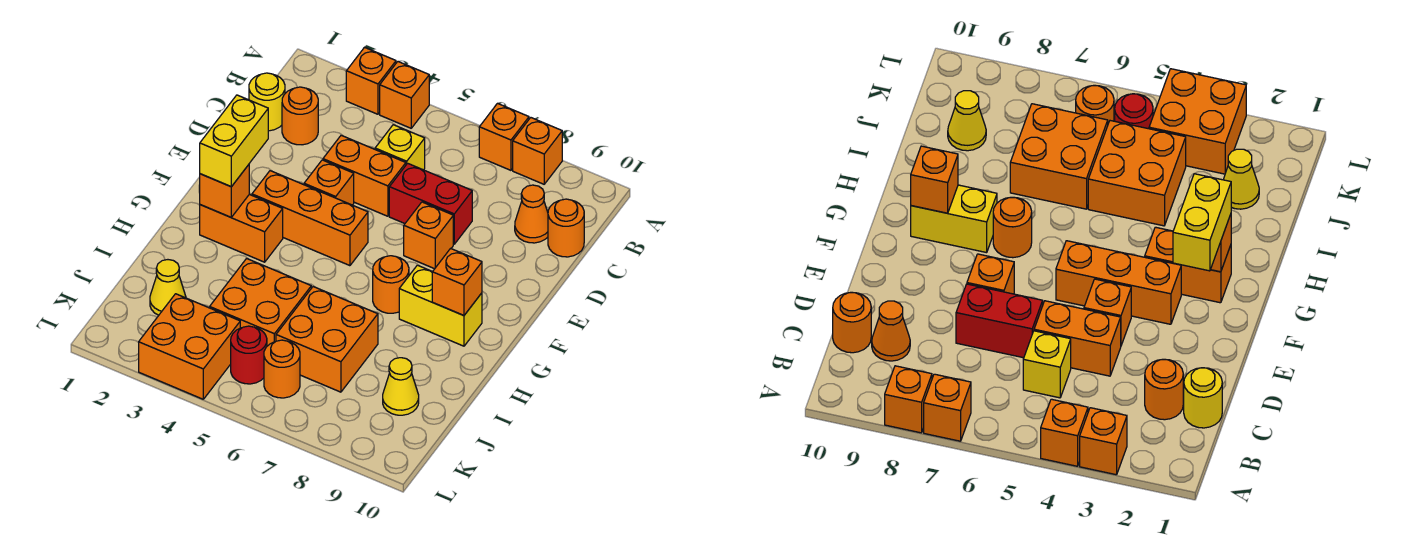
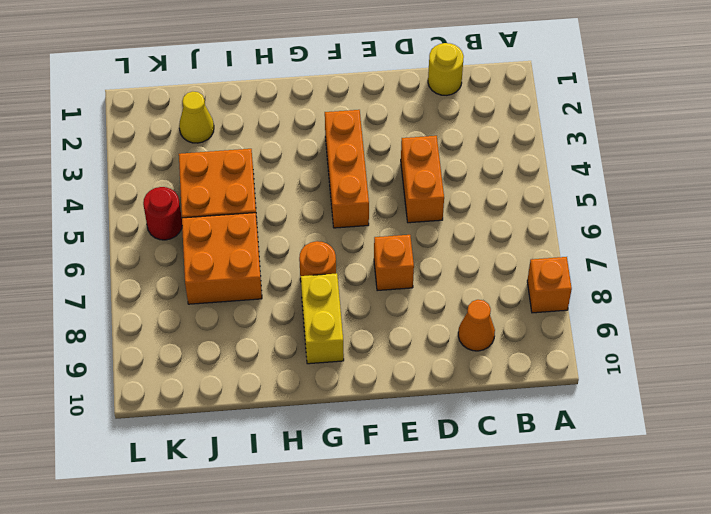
none -> orange brick A3 level 1
none -> orange brick A4 level 1
none -> orange brick A7 level 1

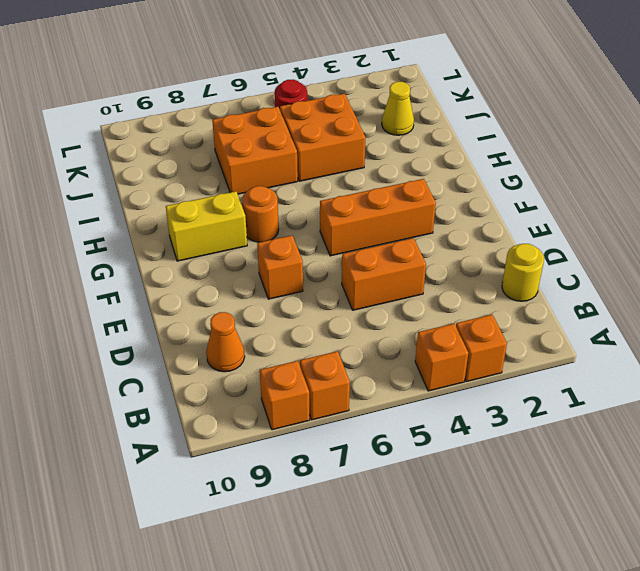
none -> orange round brick C2 level 1
none -> yellow brick C5 level 1
none -> orange round brick C10 level 1

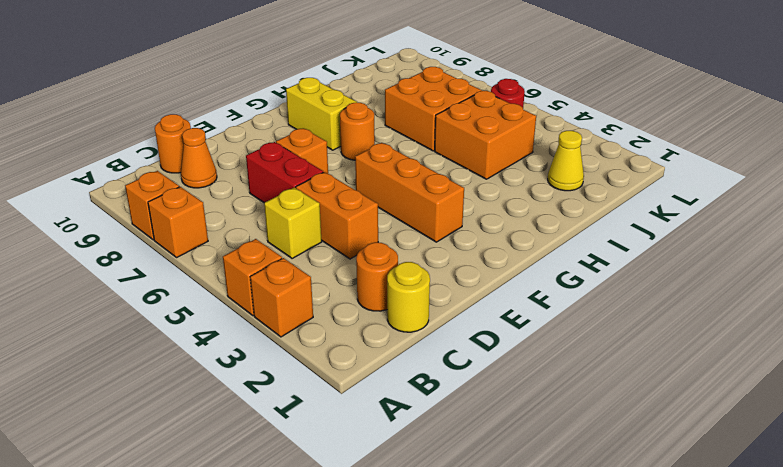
none -> orange brick E4 level 1
none -> orange brick G2:G3 level 1
none -> yellow cone J9 level 1

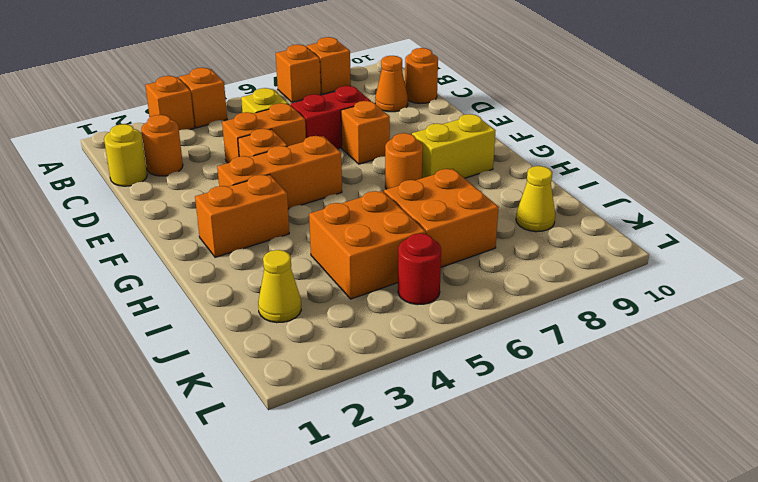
none -> orange brick K3:L4 level 1
none -> orange round brick K6 level 1
none -> orange brick G2 level 2

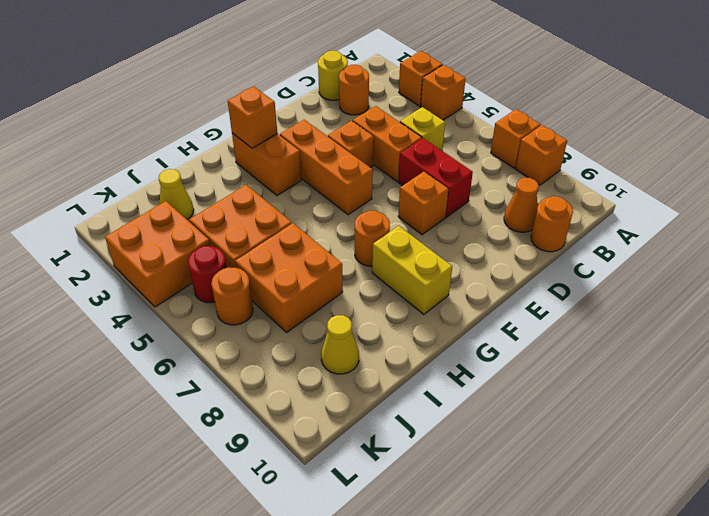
none -> orange brick G9 level 2
none -> yellow brick F2:G2 level 3

